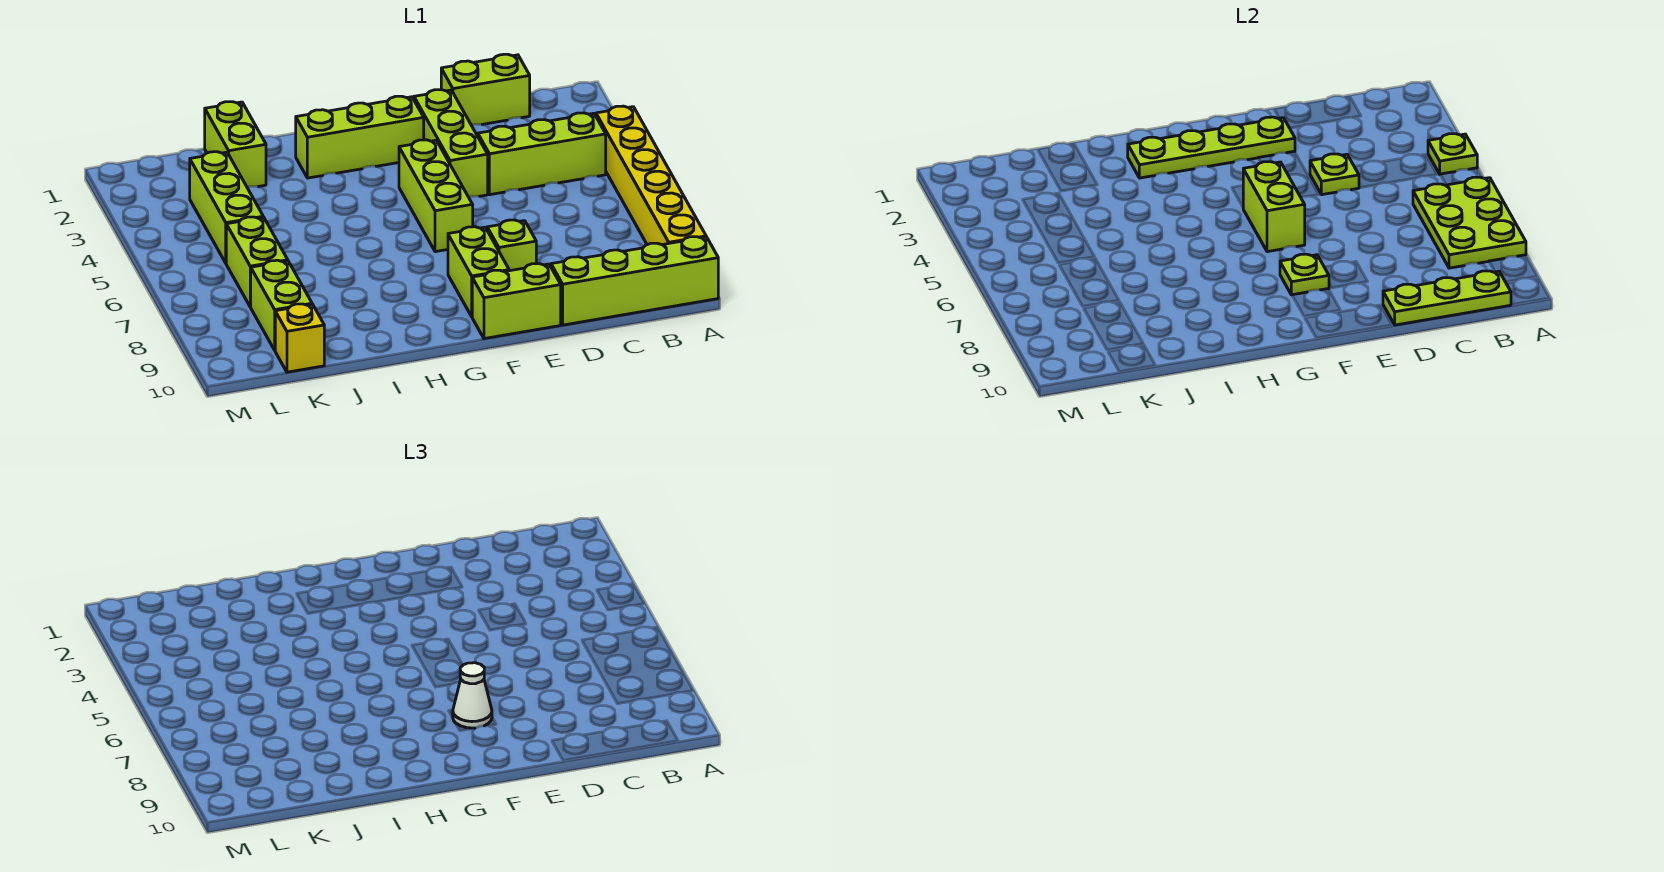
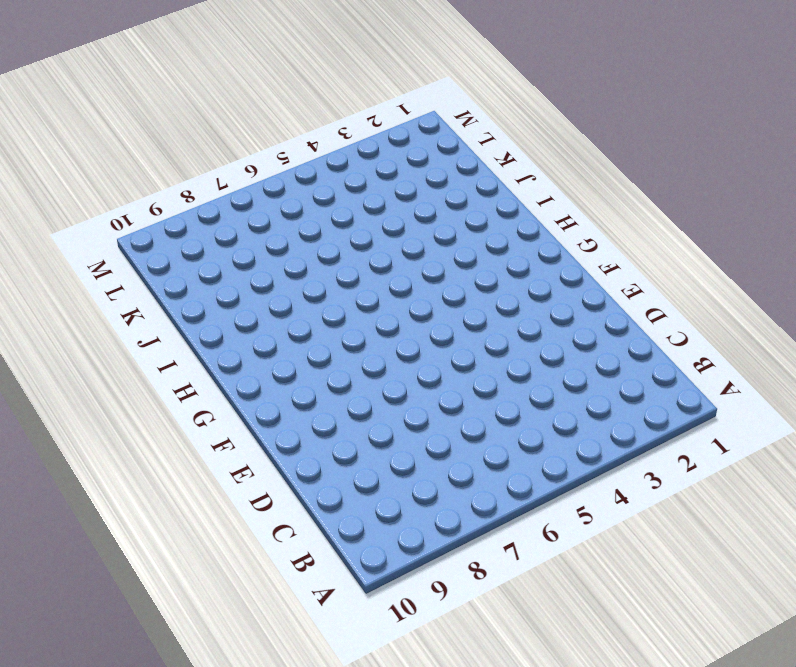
none -> yellow brick A4:A9 level 1
none -> lime brick A10:D10 level 1
none -> lime brick B4:D4 level 1

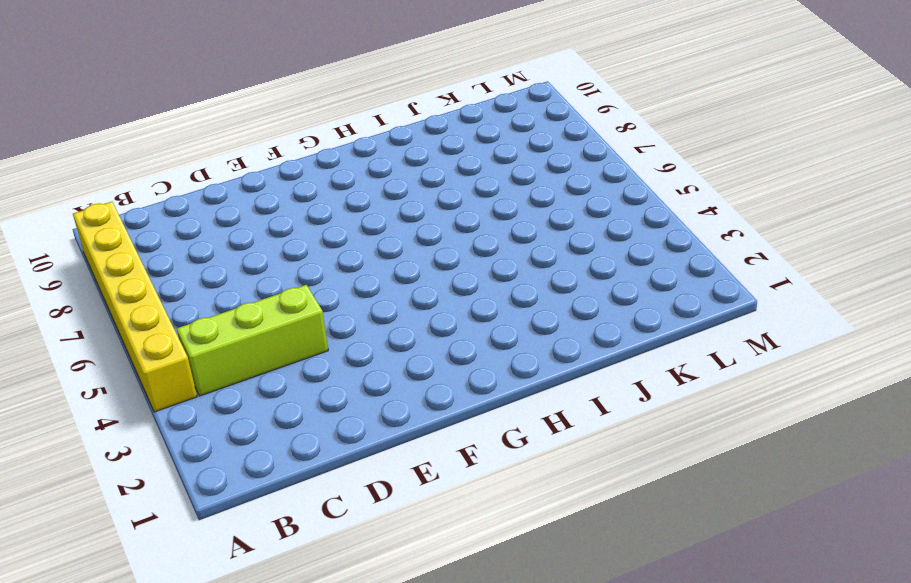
none -> lime brick A10:D10 level 1
none -> lime brick C1:D1 level 1
none -> lime brick E2:E4 level 1

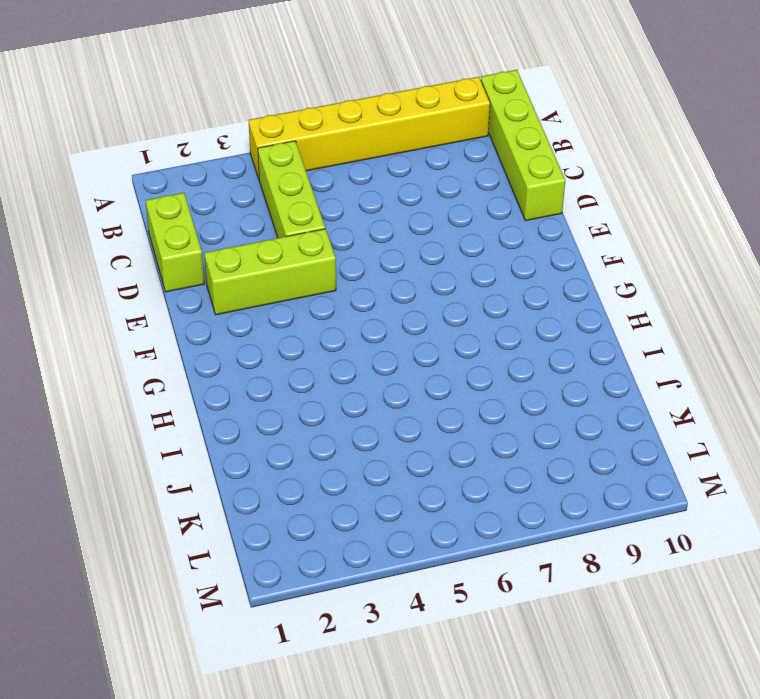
none -> lime brick E8 level 1
none -> lime brick E10:F10 level 1
none -> lime brick F2:H2 level 1

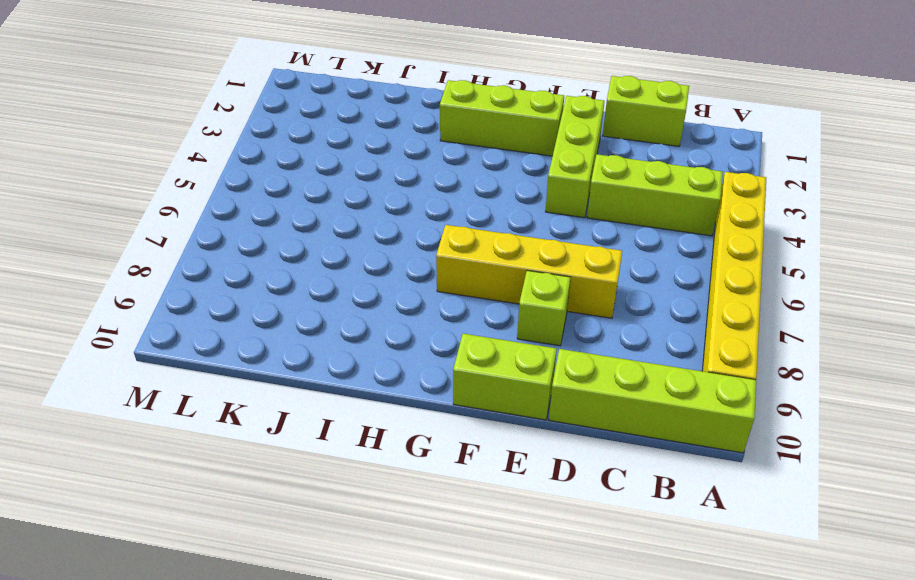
yellow brick D7:G7 level 1 -> none
none -> lime brick F4:F6 level 1
none -> lime brick F8:F9 level 1
none -> lime brick J1:J2 level 1

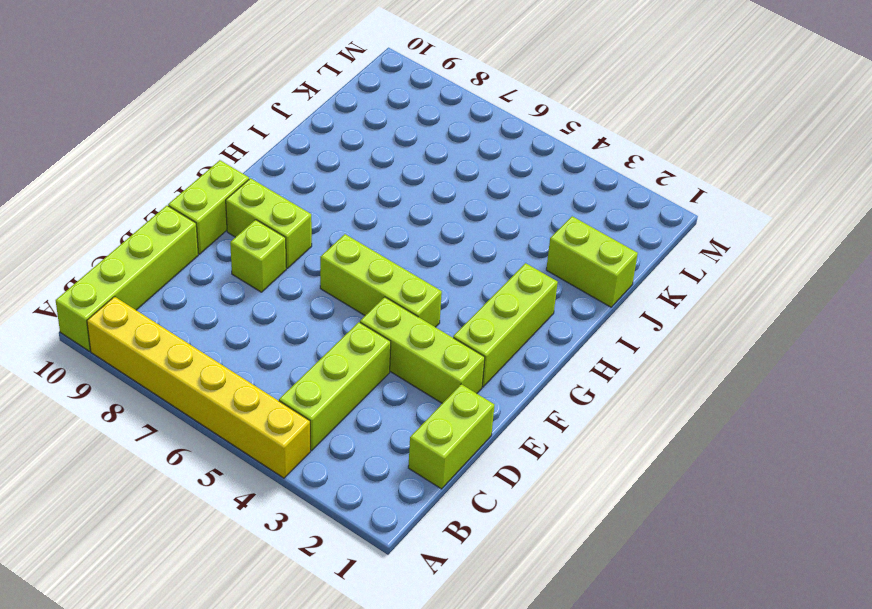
none -> lime brick K3:K5 level 1
none -> lime brick K6:K7 level 1
none -> lime brick K8:K9 level 1

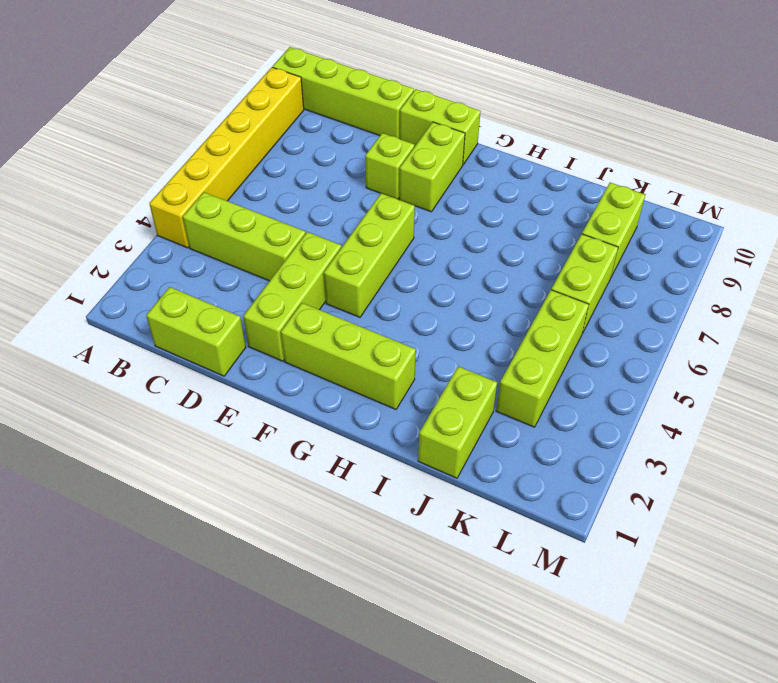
none -> yellow brick K10 level 1
none -> lime plate A4 level 2
none -> lime plate A6:B8 level 2

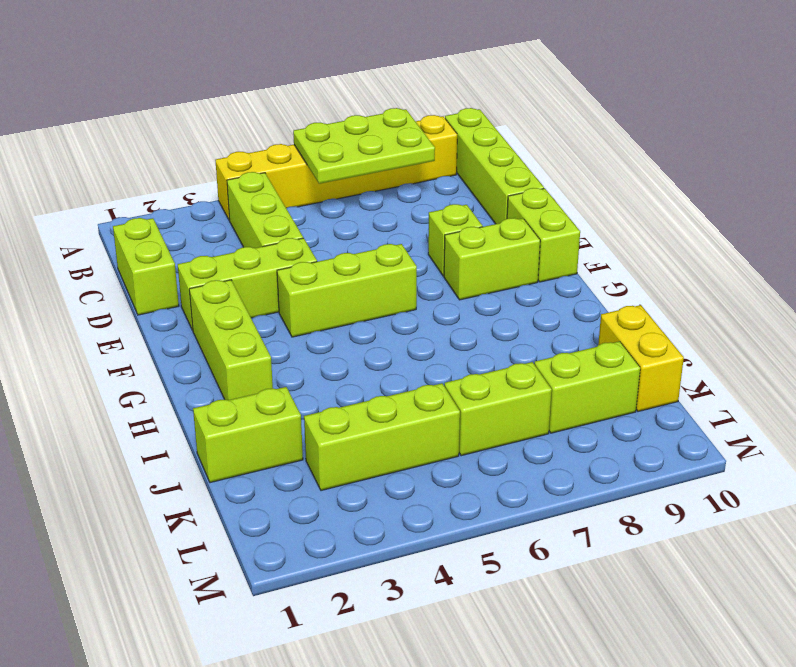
yellow brick J10:K10 level 1 -> yellow brick K10 level 1
none -> lime plate A4 level 2
none -> lime plate B10:D10 level 2
none -> lime plate D4 level 2

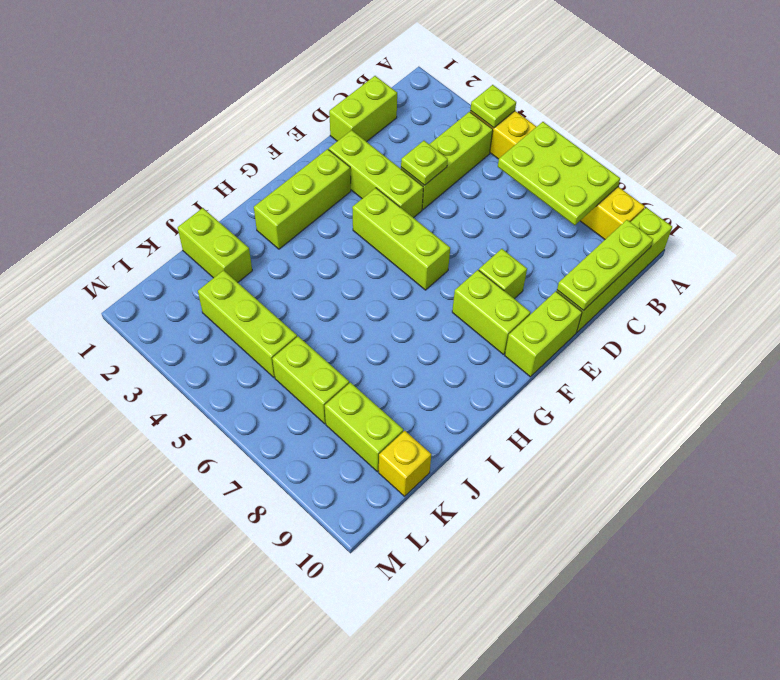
none -> lime plate E2:H2 level 2
none -> lime brick F5:F6 level 2
none -> lime plate F8 level 2

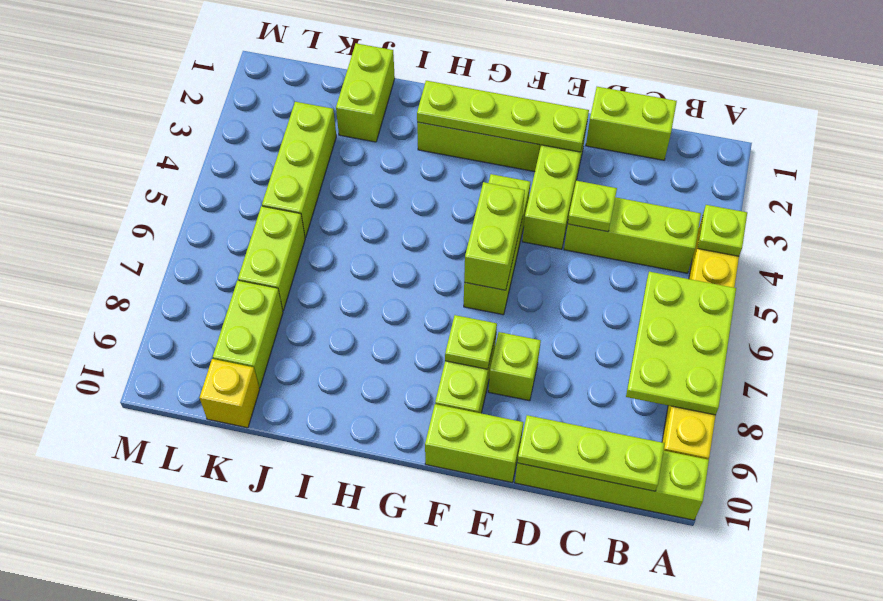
none -> white cone F8 level 3

